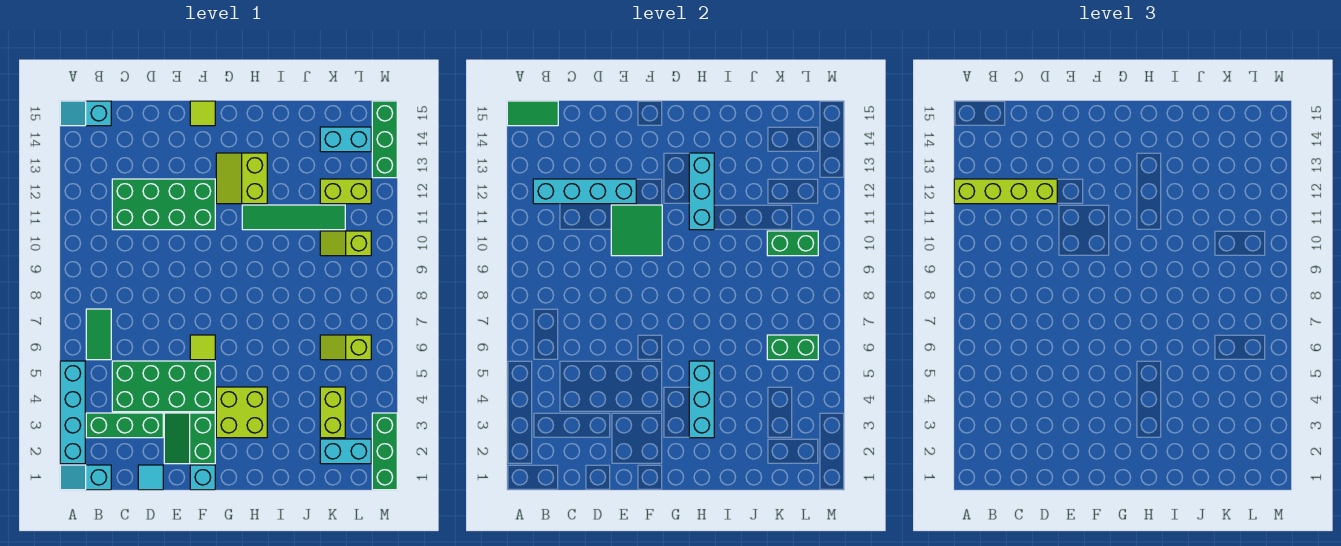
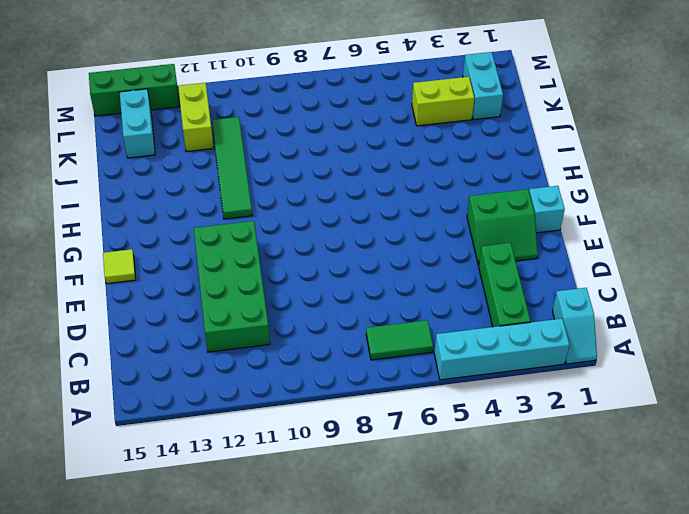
none -> cyan slope A15:B15 level 1 top B
none -> green brick C4:F5 level 1
none -> cyan tile D1 level 1
none -> lime tile F6 level 1

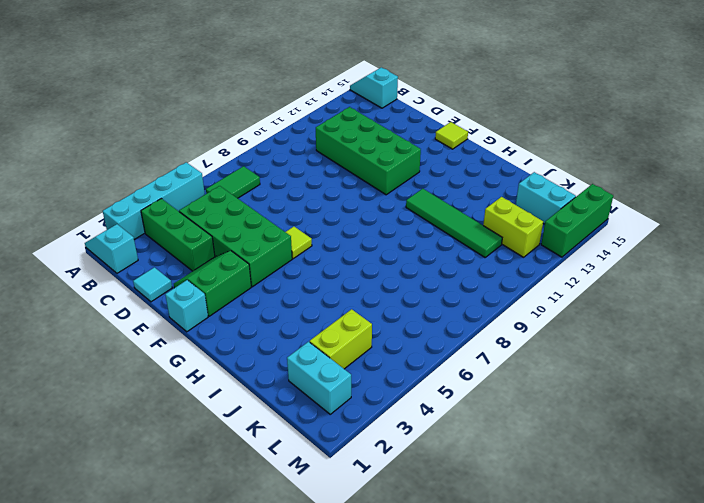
none -> lime brick G3:H4 level 1
none -> lime slope G12:H13 level 1 top H
none -> lime slope K6:L6 level 1 top L
none -> lime slope K10:L10 level 1 top L

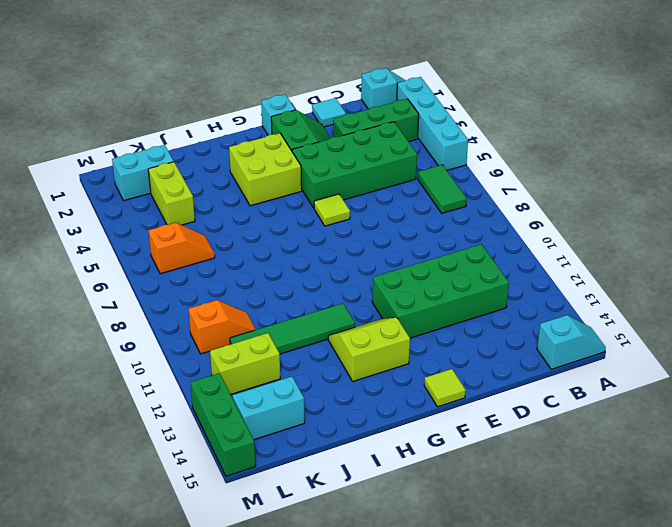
lime slope G12:H13 level 1 top 13 -> lime slope G12:H13 level 1 top H
orange slope K6:L6 level 1 top L -> lime slope K6:L6 level 1 top L
orange slope K10:L10 level 1 top L -> lime slope K10:L10 level 1 top L
none -> green brick M1:M3 level 1
none -> green tile A15:B15 level 2
none -> cyan brick B12:E12 level 2
none -> green tile E10:F11 level 2

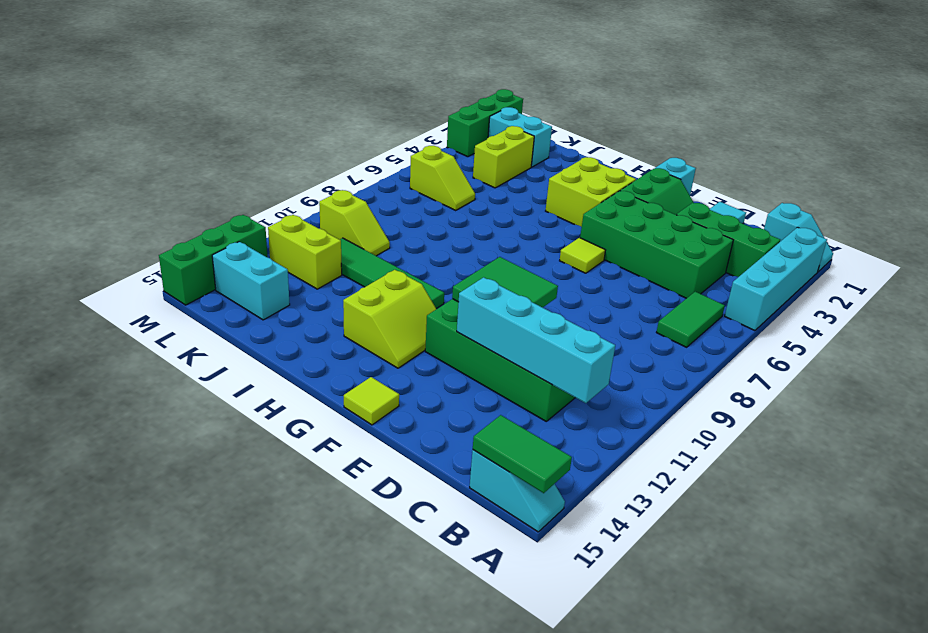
none -> cyan brick H3:H5 level 2
none -> cyan brick H11:H13 level 2
none -> green brick K6:L6 level 2
none -> green brick K10:L10 level 2

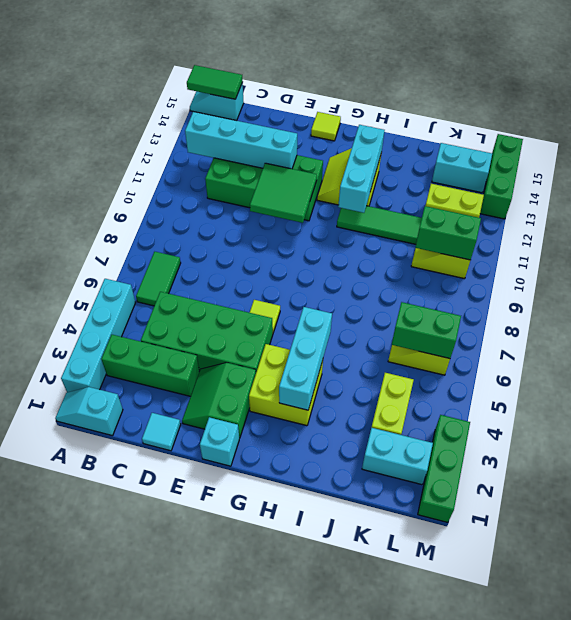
none -> lime brick A12:D12 level 3

